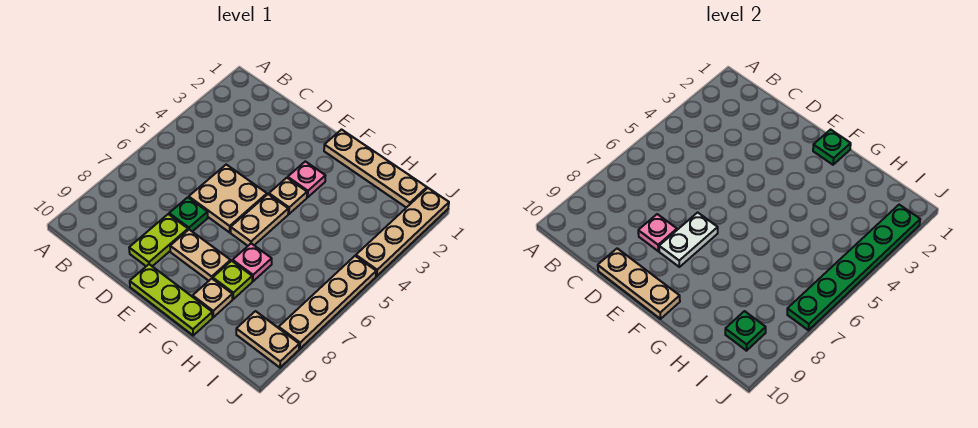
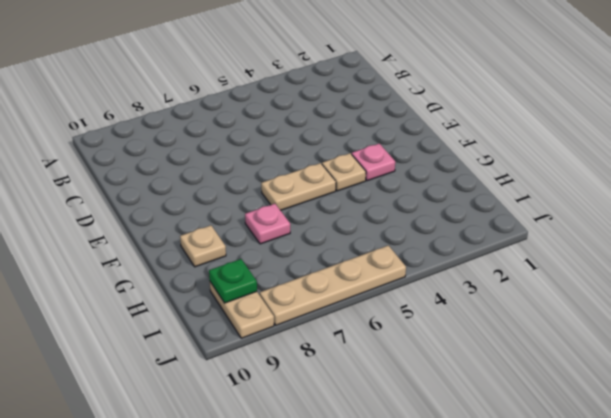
none -> tan plate D5:E6 level 1
none -> green plate D7 level 1
none -> lime plate D8:D9 level 1

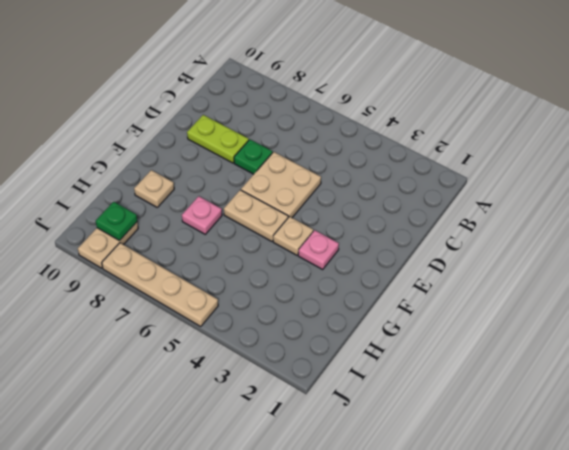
none -> tan plate E8:F8 level 1
none -> lime plate E10:G10 level 1
none -> tan plate F1:I1 level 1

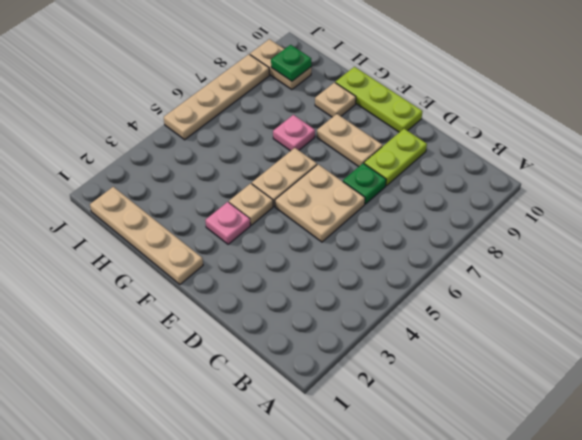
none -> lime plate G8 level 1
none -> tan plate J1:J4 level 1
none -> pink plate D8 level 2

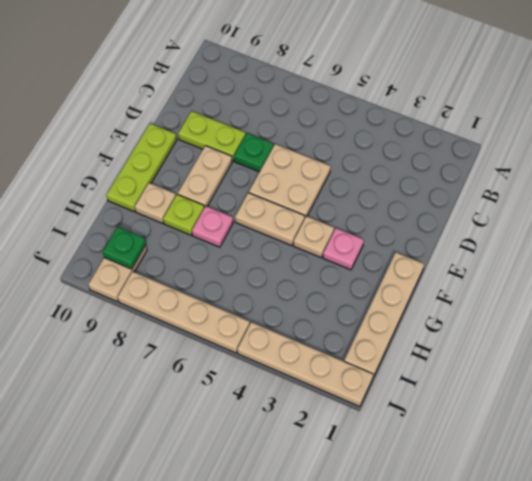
none -> pink plate D8 level 2
none -> tan plate D10:F10 level 2
none -> white plate E7:E8 level 2

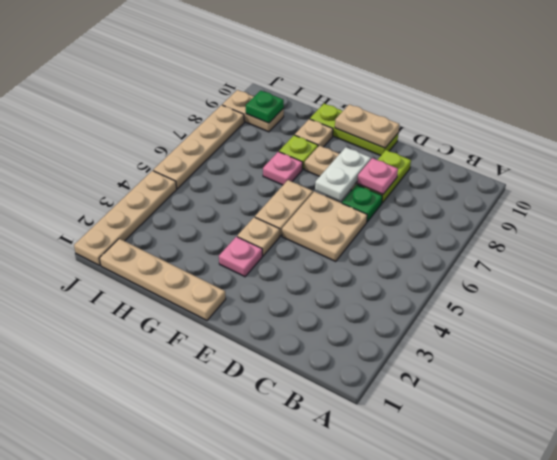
tan plate E10:F10 level 2 -> tan plate D10:F10 level 2
none -> green plate F1 level 2
none -> green plate J2:J7 level 2

